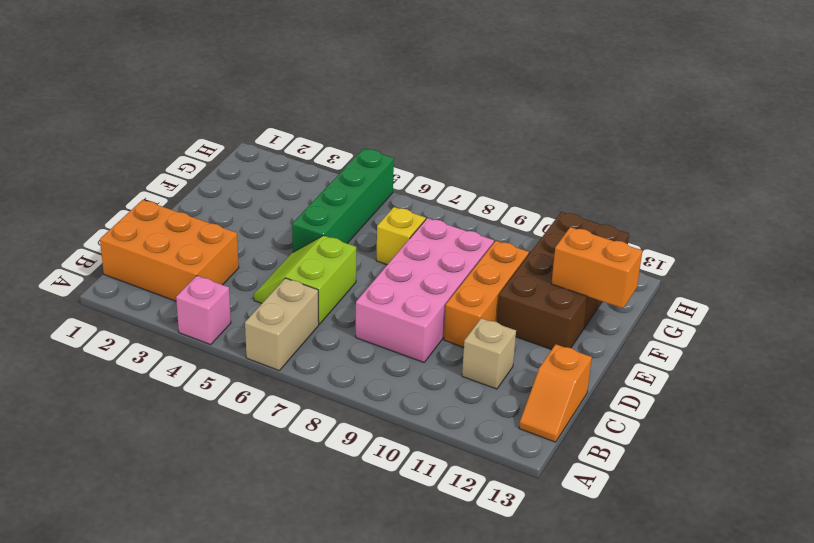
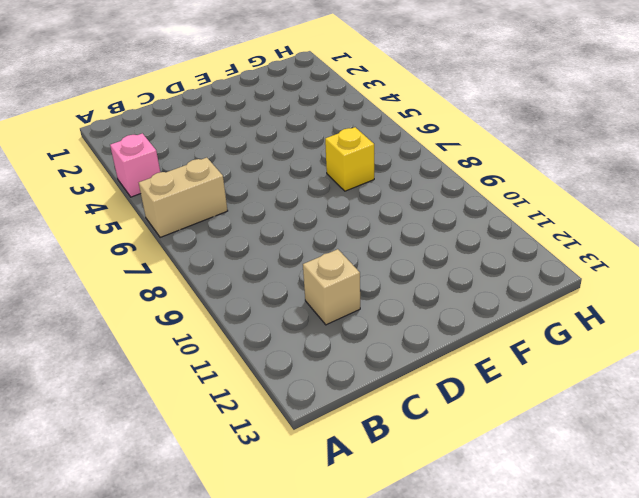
none -> orange brick B1:C3 level 1
none -> orange slope B13:C13 level 1 top C
none -> lime slope C5:D6 level 1 top 6

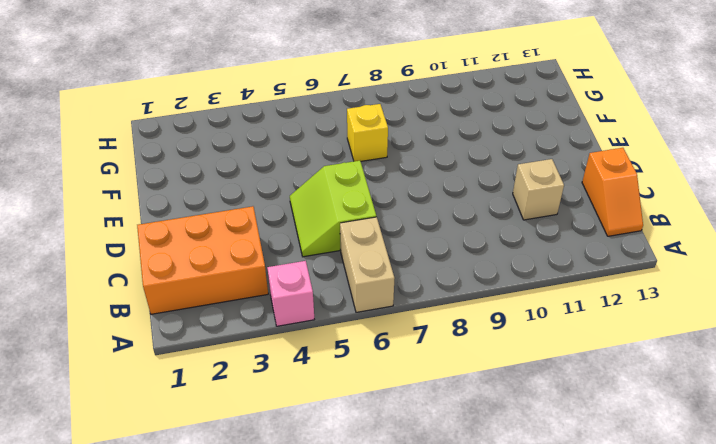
none -> pink brick C8:F9 level 1
none -> orange brick D10:F10 level 1
none -> green brick E5:H5 level 1

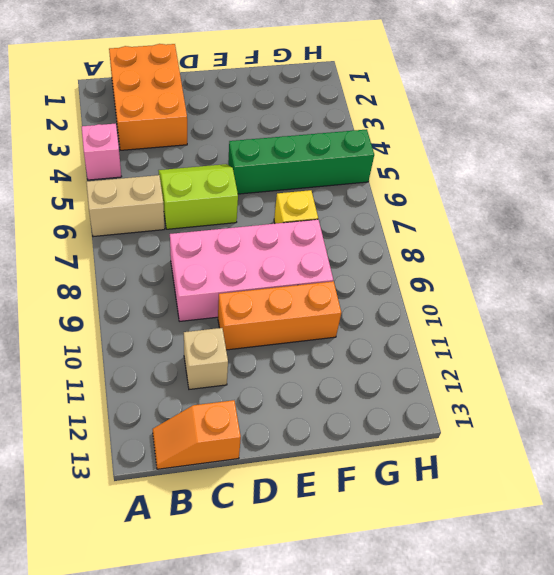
none -> brown brick E11:H12 level 1
none -> orange brick F12:F13 level 2

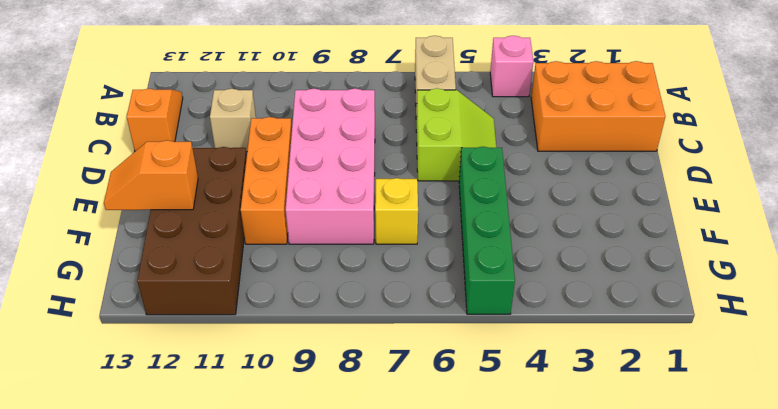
orange slope F12:F13 level 2 top 12 -> orange brick F12:F13 level 2

